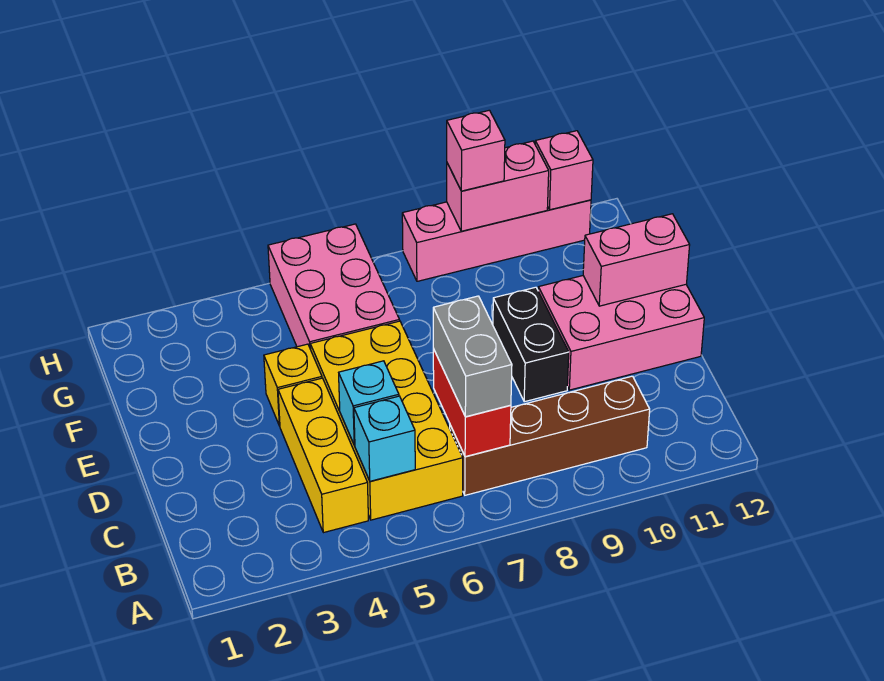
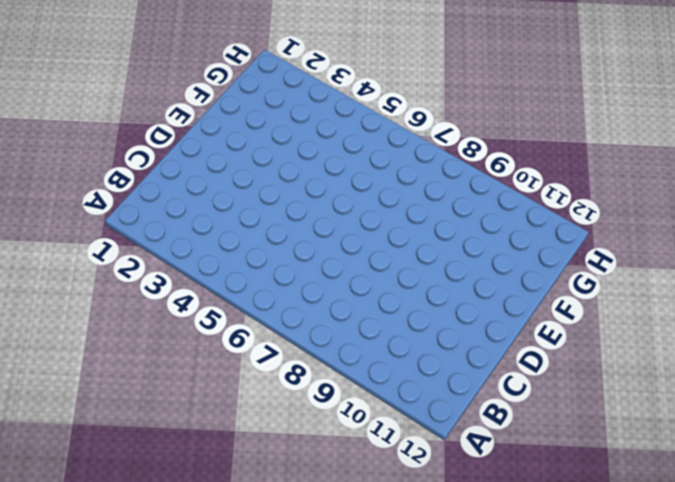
none -> yellow brick B4:D4 level 1
none -> yellow brick B5:E6 level 1
none -> brown brick B7:B10 level 1

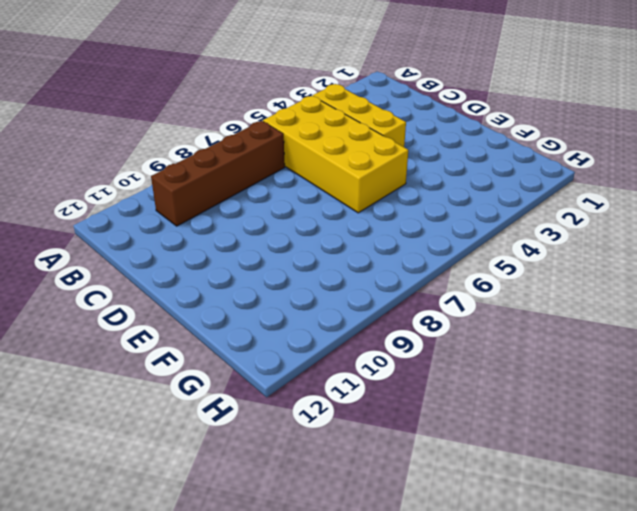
none -> black brick D9:E9 level 1
none -> pink brick D10:E12 level 1
none -> yellow brick E4 level 1

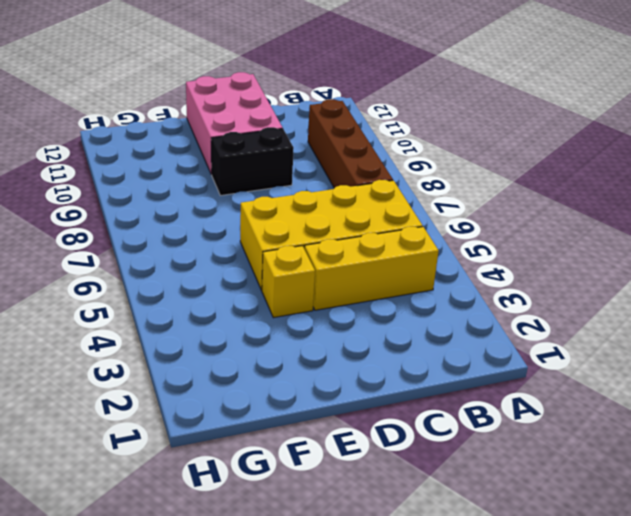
none -> pink brick F5:H6 level 1
none -> pink brick H8:H11 level 1
none -> cyan brick B5 level 2

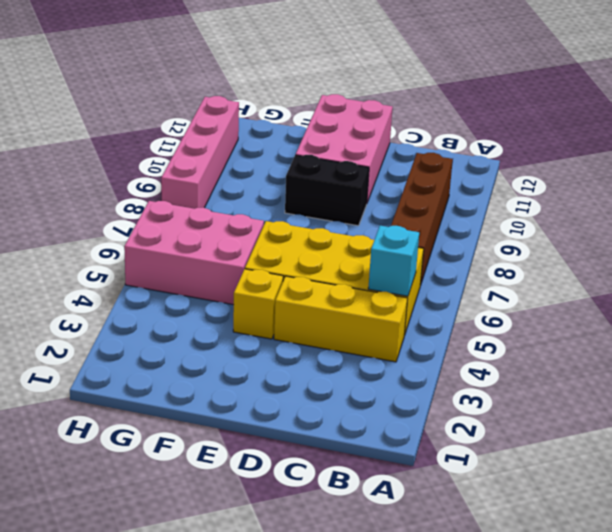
none -> red brick B7:C7 level 2
none -> cyan brick C5 level 2
none -> pink brick E11:E12 level 2

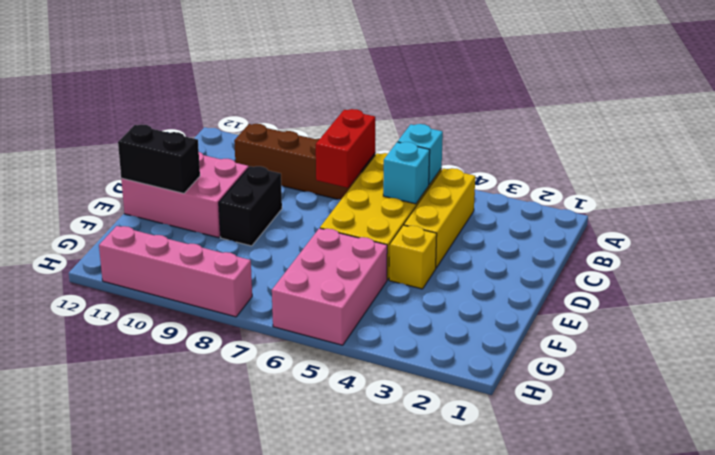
black brick E11:E12 level 2 -> pink brick E11:E12 level 2
none -> pink brick H9:H10 level 2
none -> pink brick H11 level 2
none -> grey brick B7:C7 level 3

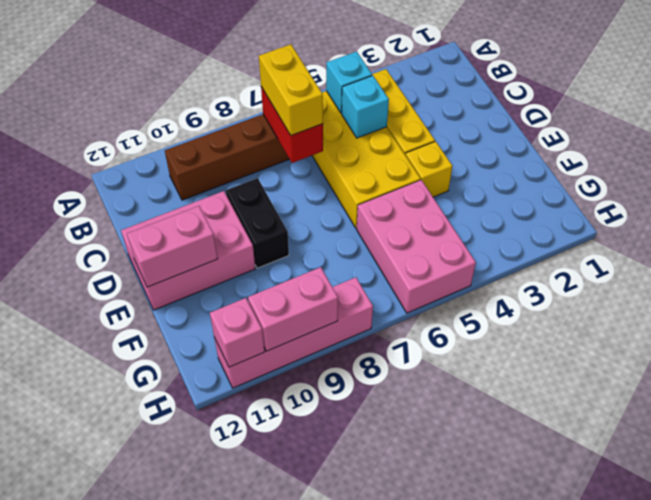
yellow brick B7:C7 level 3 -> grey brick B7:C7 level 3
none -> pink brick H9 level 3

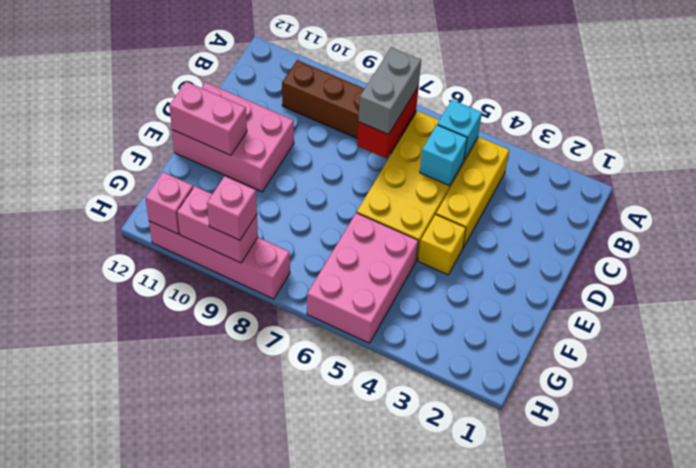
none -> black brick D9:E9 level 1

